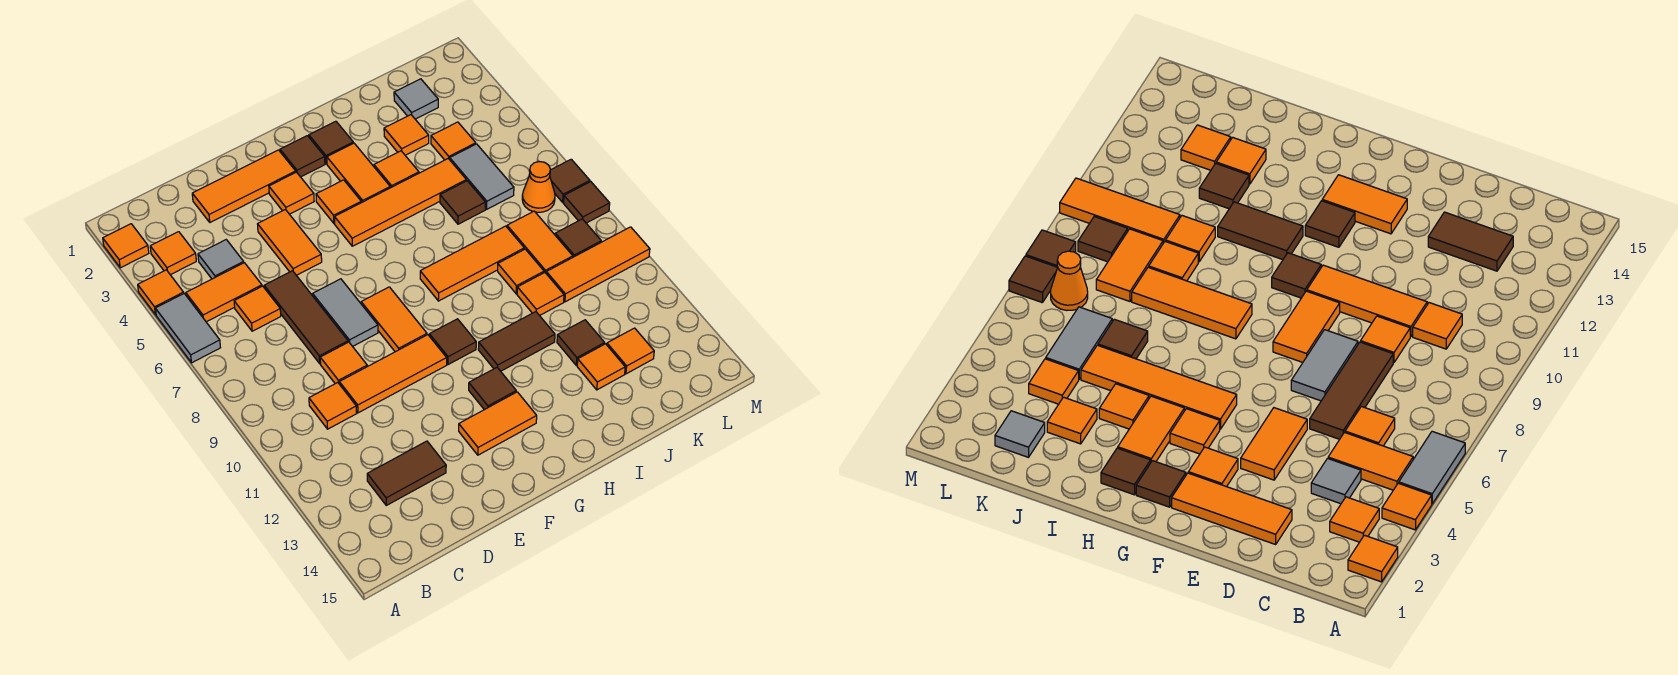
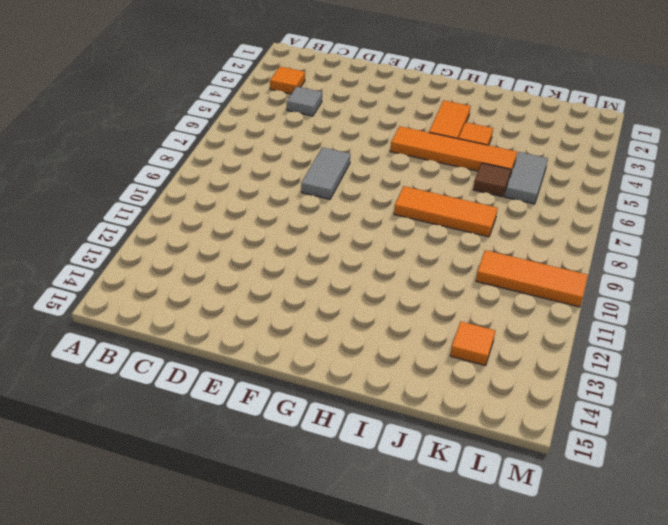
none -> orange tile A2 level 1
none -> orange tile A4 level 1
none -> grey tile A5:A6 level 1
none -> orange tile B5:C5 level 1

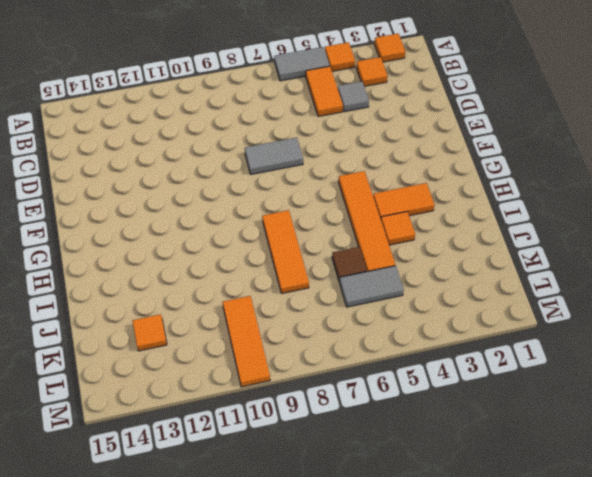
none -> orange tile C6 level 1
none -> orange tile C10 level 1
none -> brown tile C13:D13 level 1
none -> orange tile D2:F2 level 1

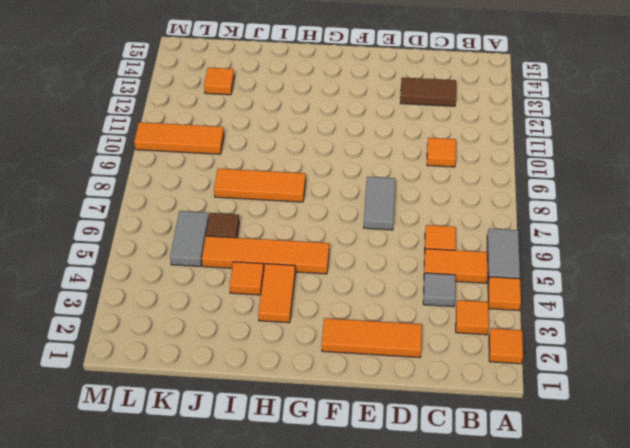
none -> brown tile D6:D8 level 1
none -> orange tile D9 level 1
none -> orange tile D10:F10 level 1
none -> orange tile E4:E5 level 1

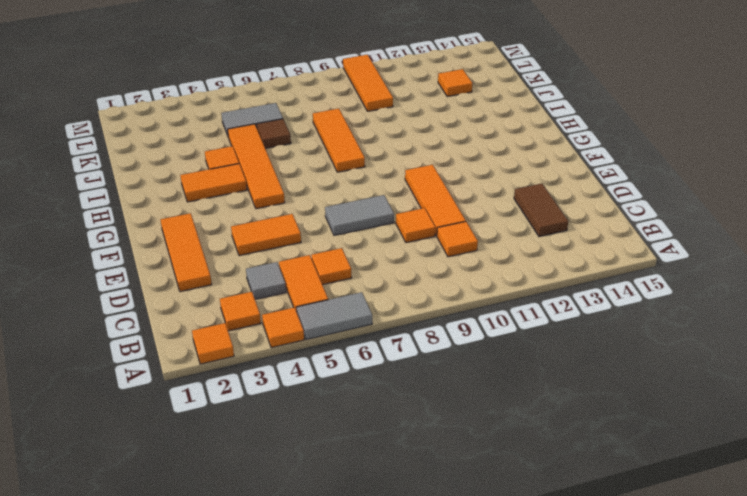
none -> brown tile D6:D8 level 1
none -> orange tile F3 level 1
none -> orange tile F8:F9 level 1
none -> orange tile F13:G13 level 1

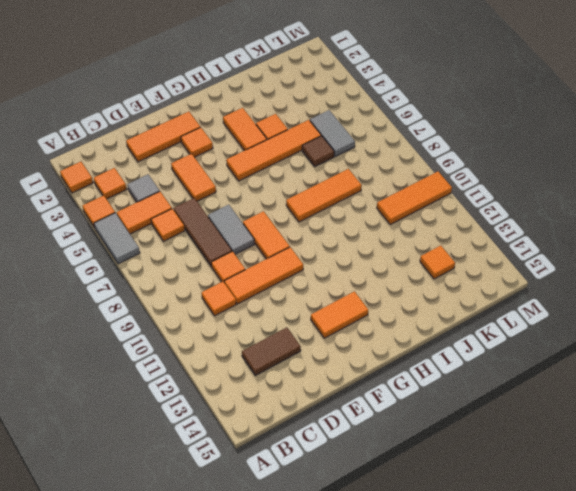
none -> brown tile G2 level 1
none -> orange tile G4 level 1
none -> brown tile G10 level 1
none -> brown tile G12 level 1

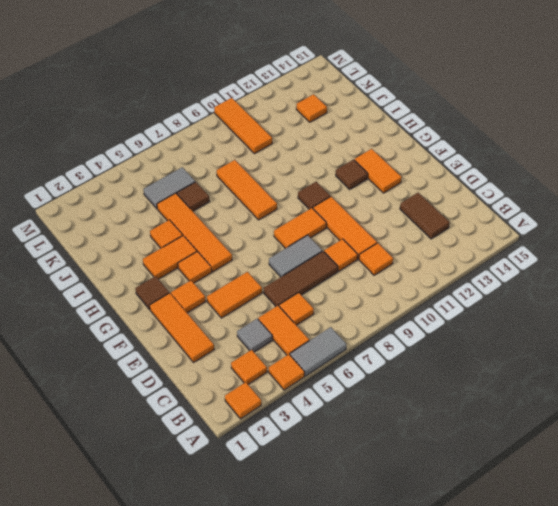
none -> brown tile H2 level 1
none -> brown tile H11:I11 level 1
none -> orange tile J3 level 1
none -> orange tile J9 level 1

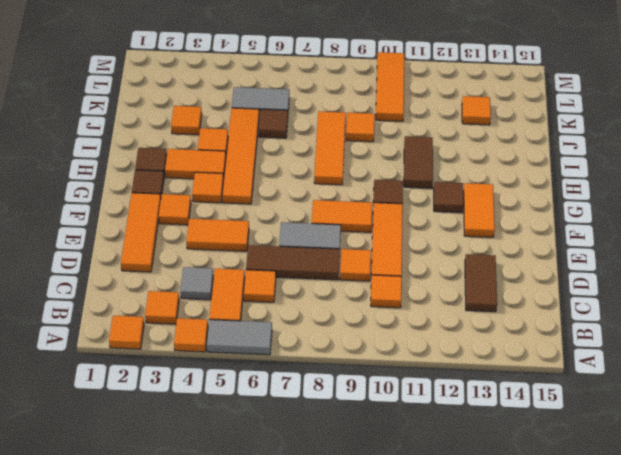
none -> orange tile J10 level 1
none -> brown tile J12 level 1
none -> orange tile J13 level 1
none -> grey tile K2 level 1

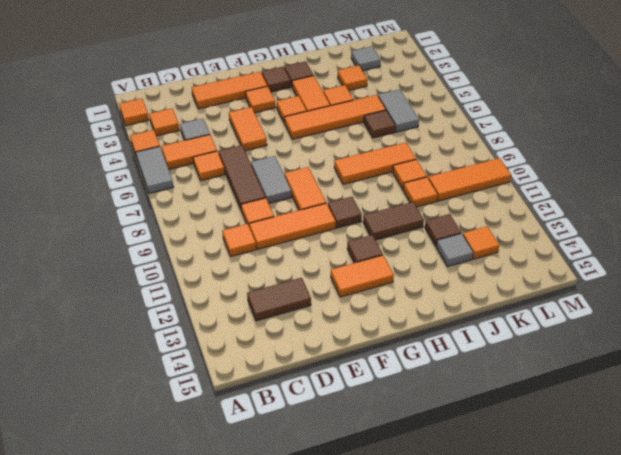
grey tile J13 level 1 -> orange tile J13 level 1
none -> orange tile K4 level 1
none -> orange tile K8:K9 level 1
none -> orange cone L7 level 1
none -> brown tile L9 level 1

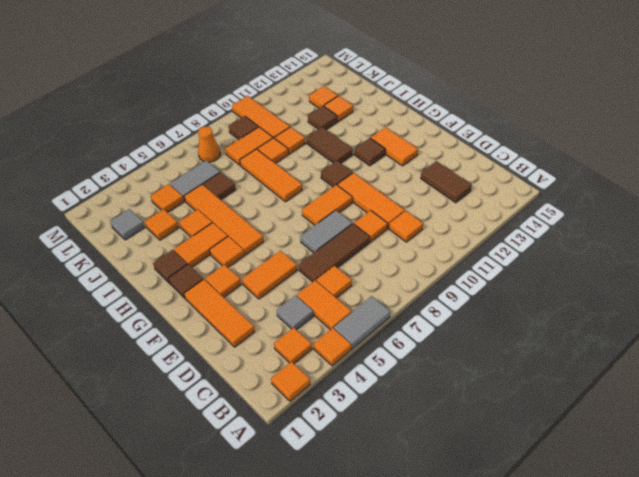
none -> brown tile M7 level 1
none -> brown tile M8 level 1

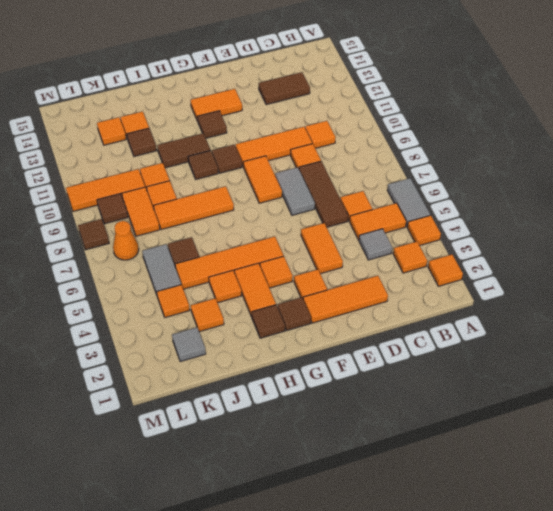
brown tile H10 level 1 -> brown tile M7 level 1

